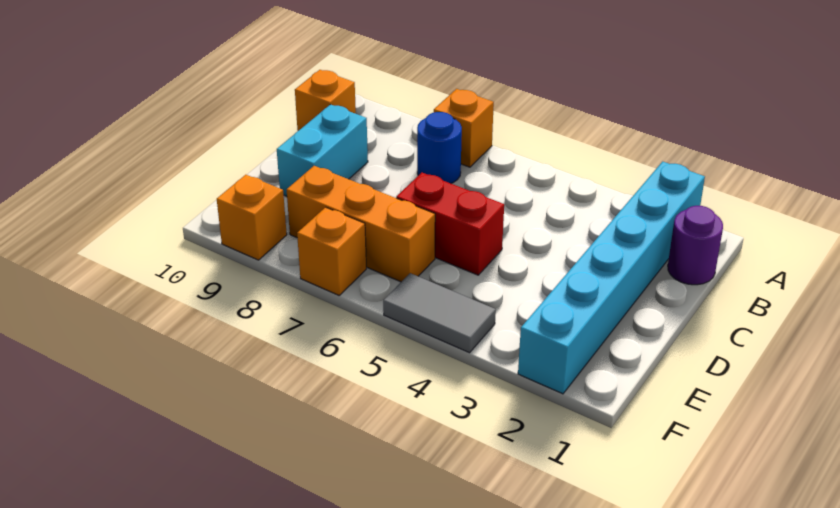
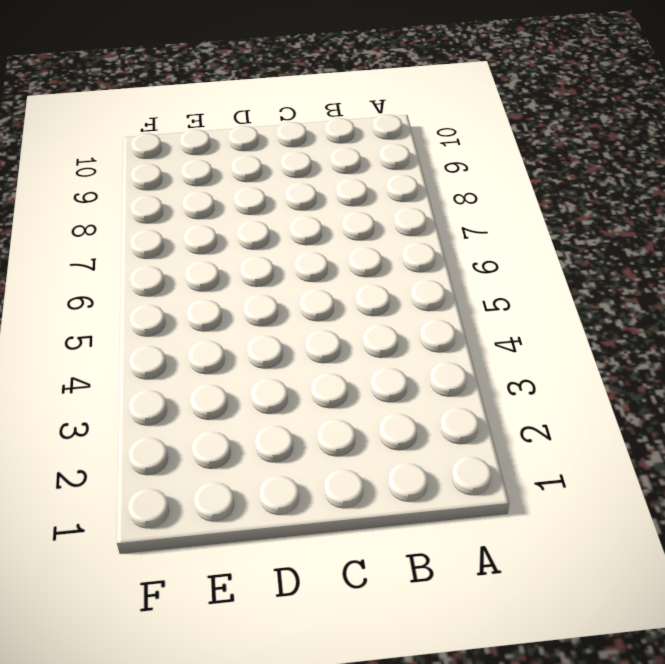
none -> cyan brick A2:F2 level 1
none -> orange brick A7 level 1

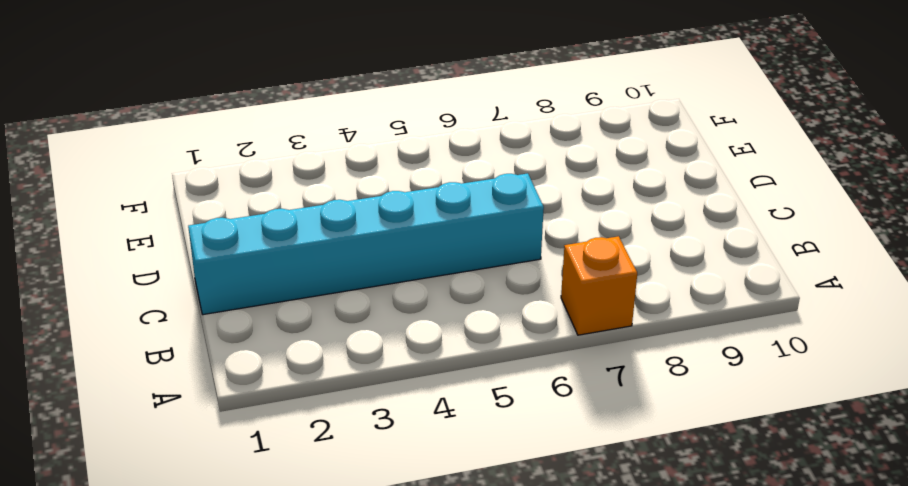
cyan brick C1:C6 level 1 -> cyan brick A2:F2 level 1
none -> purple round brick B1 level 1
none -> blue round brick B7 level 1

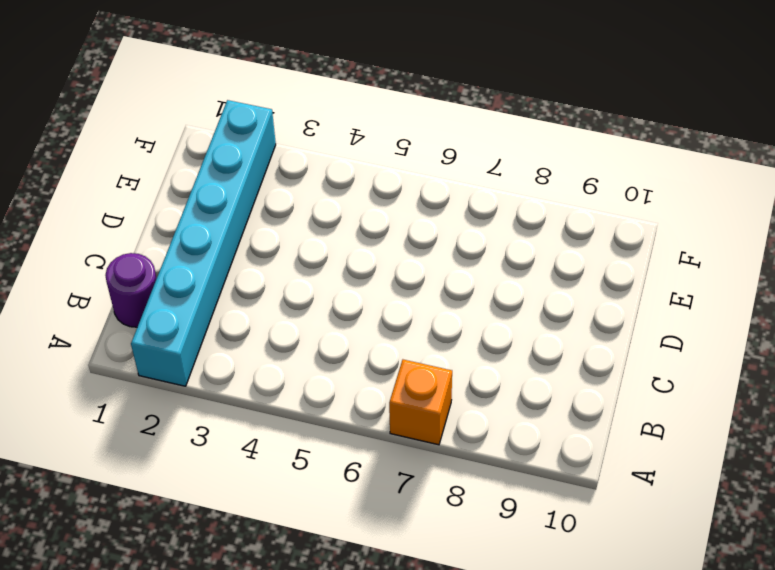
none -> blue round brick B7 level 1
none -> orange brick B10 level 1

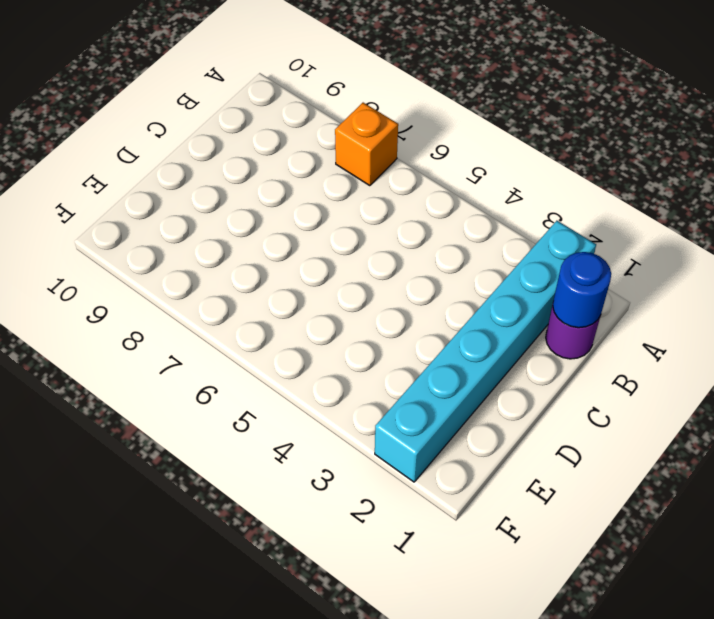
blue round brick B1 level 2 -> blue round brick B7 level 1
none -> orange brick B10 level 1
none -> cyan brick C9:D9 level 1

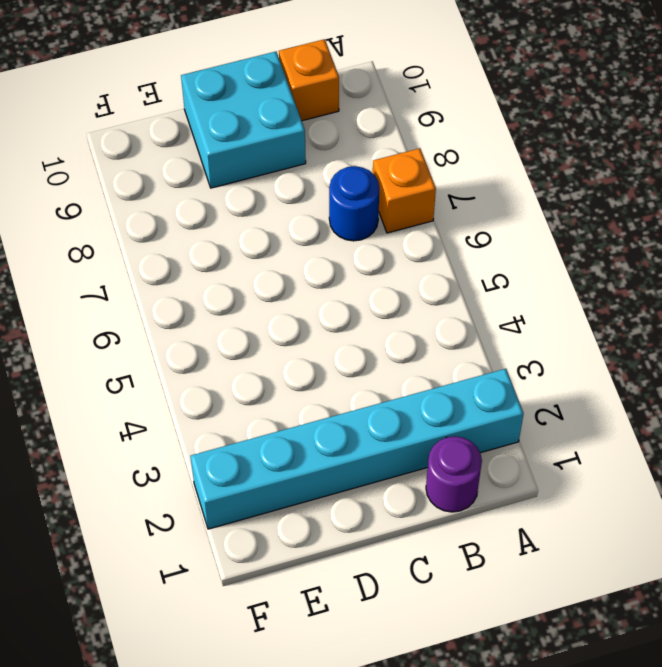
cyan brick C9:D10 level 1 -> cyan brick C9:D9 level 1
none -> red brick D5:D6 level 1
none -> orange brick E6:E8 level 1

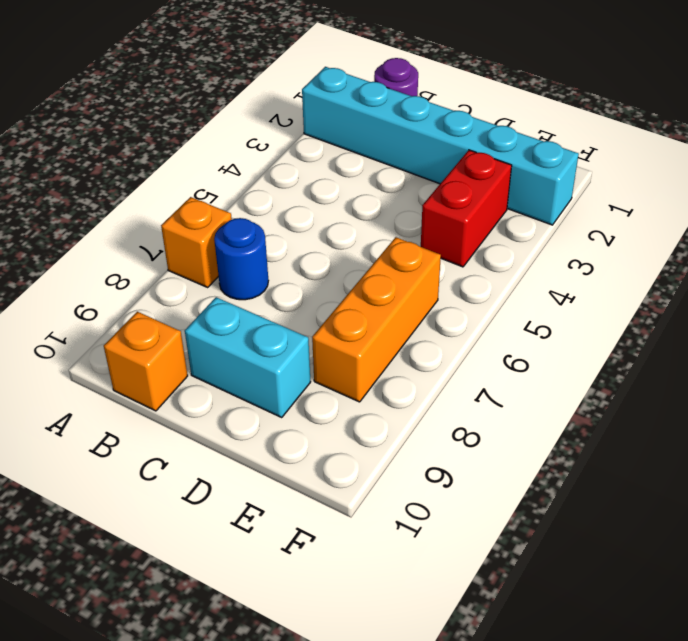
red brick E3:E4 level 1 -> red brick D5:D6 level 1
none -> grey tile F4:F5 level 1
none -> orange brick F7 level 1

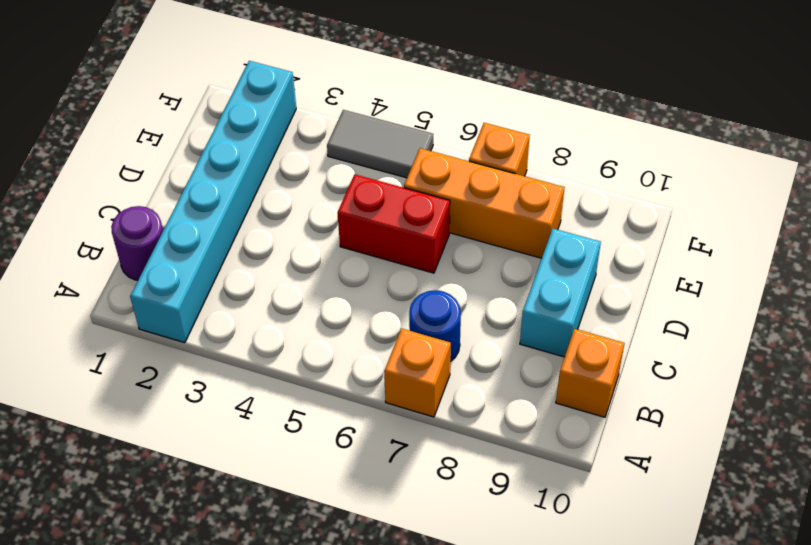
none -> orange brick F9 level 1

